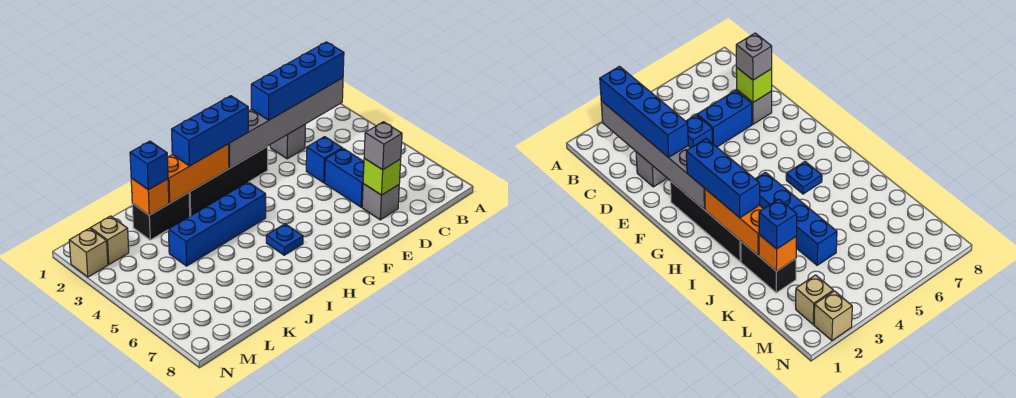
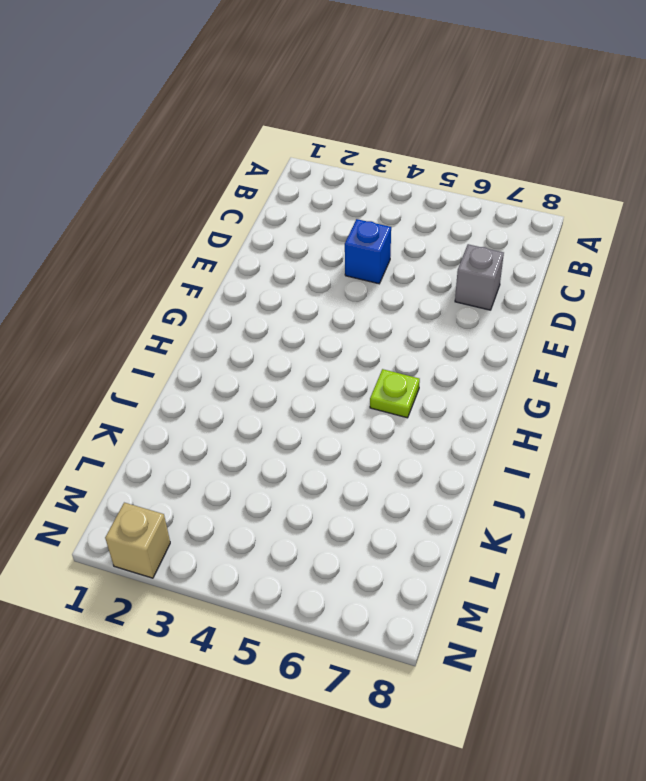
lime plate H6 level 1 -> blue plate H6 level 1
none -> grey brick D2 level 1
none -> blue brick D5:D6 level 1
none -> black brick F2:I2 level 1

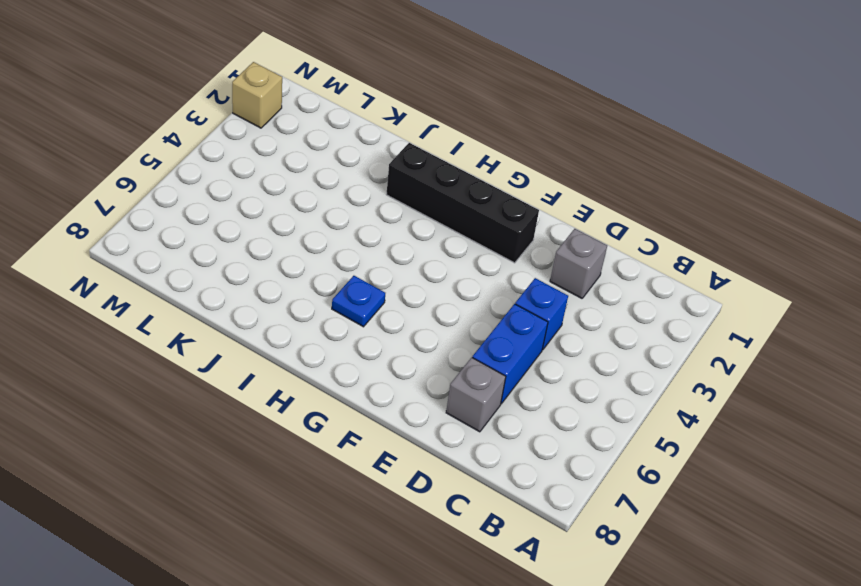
none -> blue brick H4:K4 level 1
none -> black brick J2:K2 level 1
none -> tan brick M2 level 1

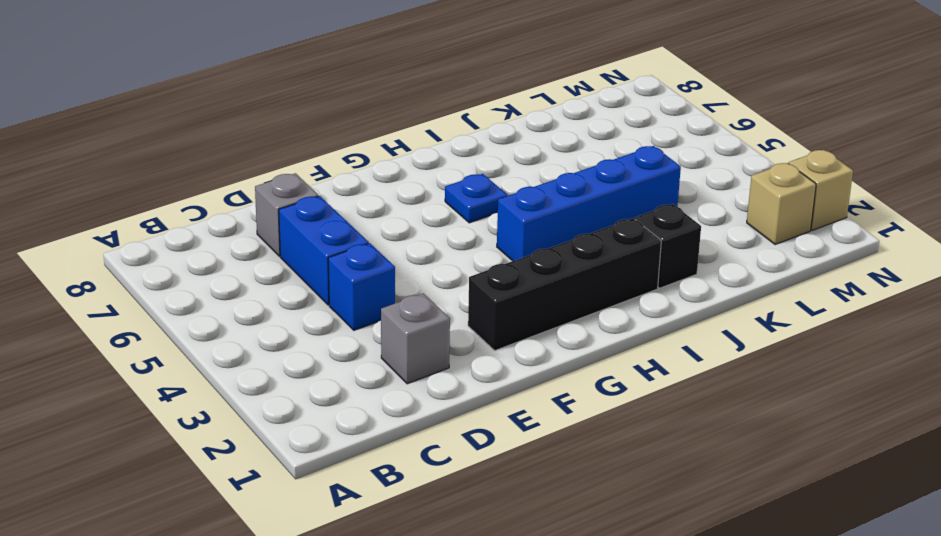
black brick J2 level 1 -> black brick J2:K2 level 1
none -> grey brick B2:G2 level 2
none -> lime brick D7 level 2
none -> orange brick H2:J2 level 2

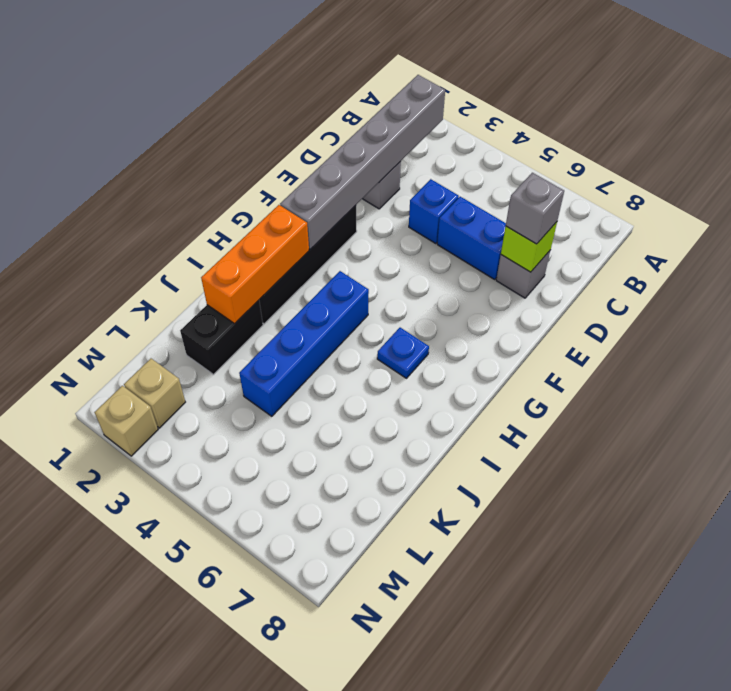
none -> orange brick K2 level 2
none -> blue brick B2:E2 level 3
none -> blue brick G2:I2 level 3

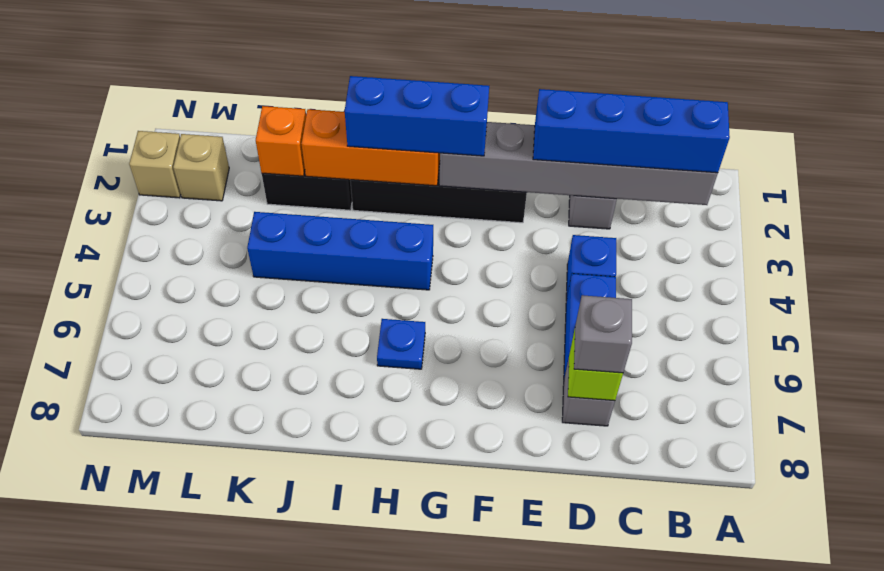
none -> blue brick K2 level 3

